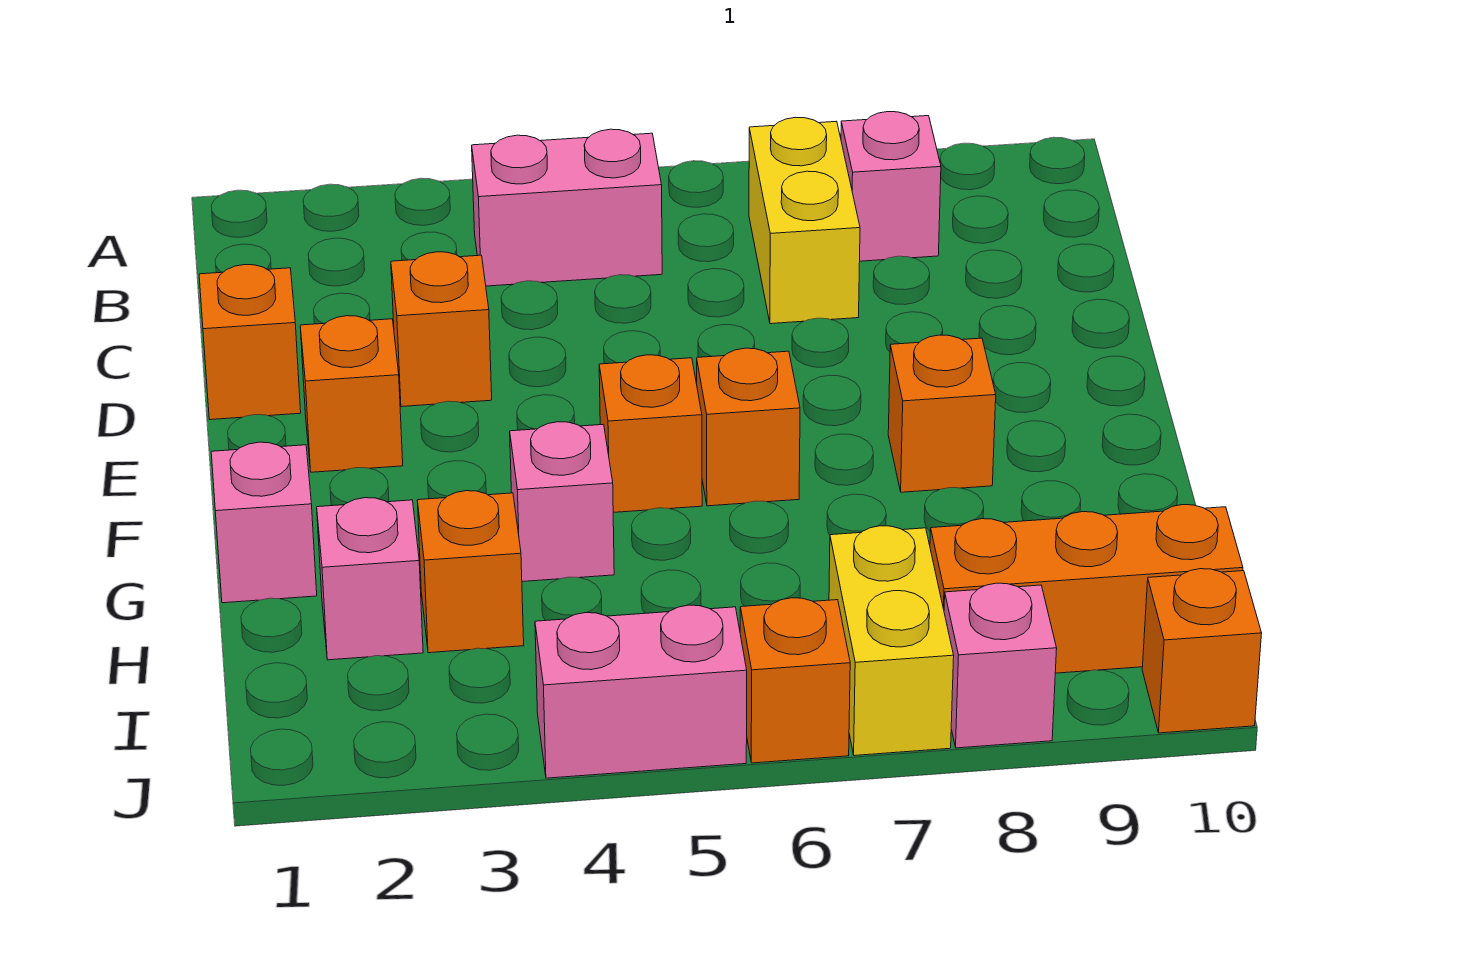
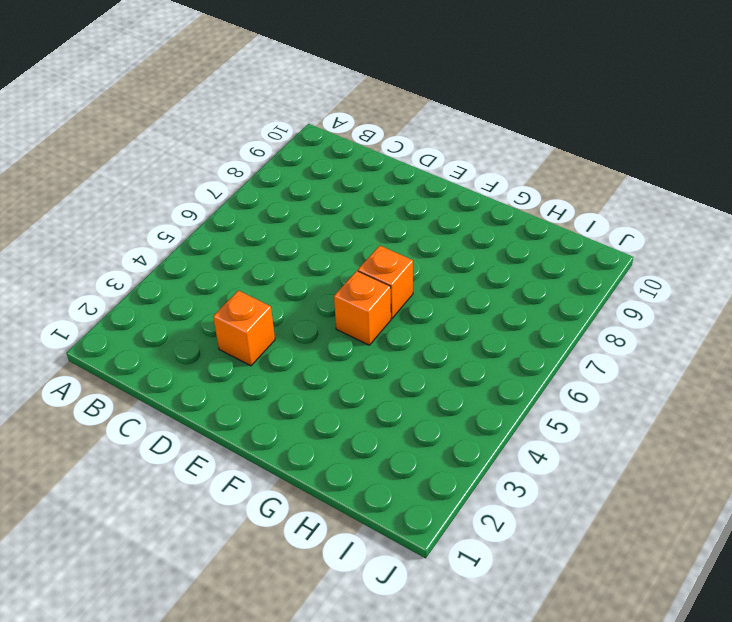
none -> pink brick B4:B5 level 1
none -> yellow brick B7:C7 level 1
none -> pink brick B8 level 1

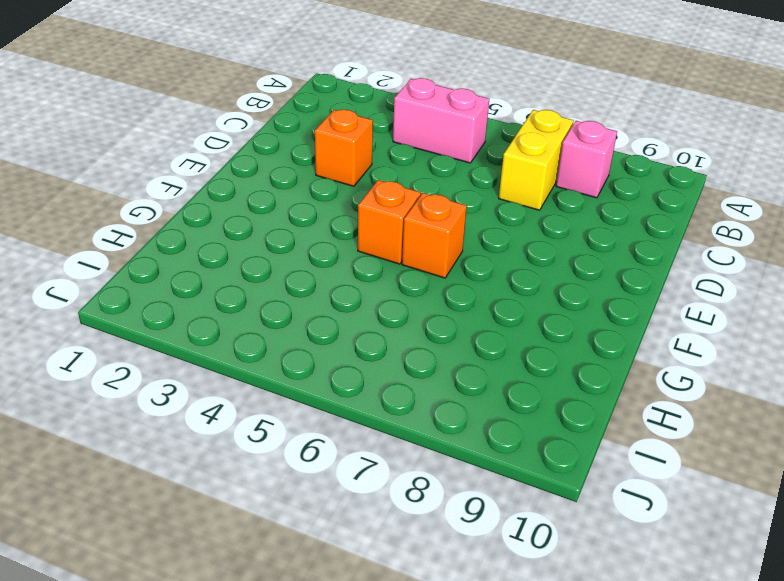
none -> orange brick D1 level 1
none -> orange brick E2 level 1
none -> orange brick F8 level 1

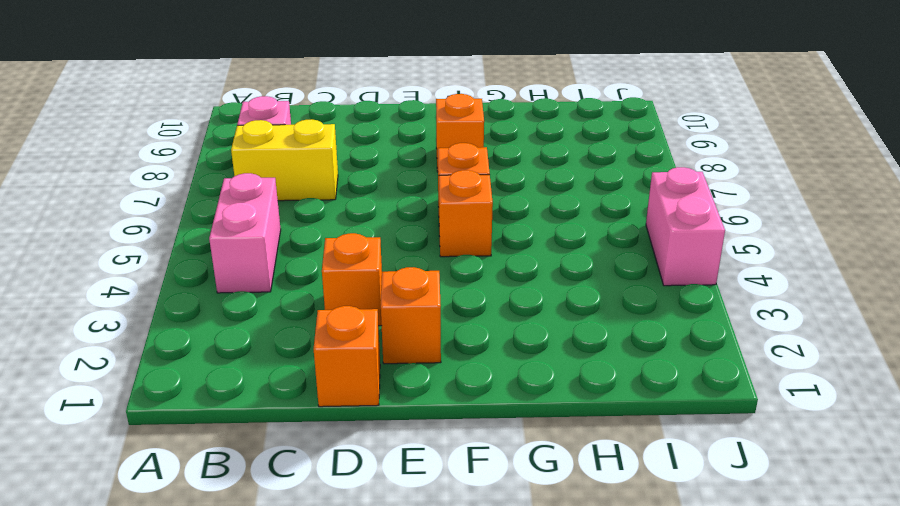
none -> pink brick G1 level 1
none -> pink brick G4 level 1
none -> pink brick H2 level 1

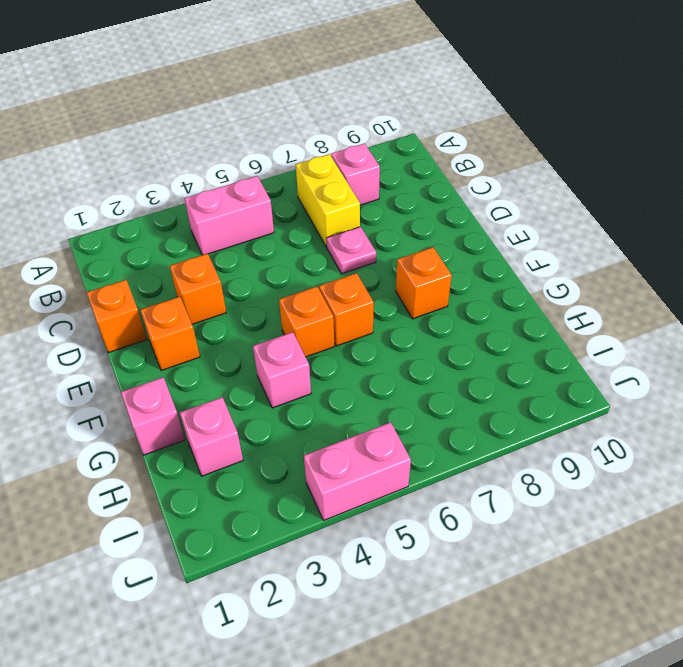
pink plate D7 level 1 -> none
none -> orange brick H3 level 1
none -> yellow brick I7:J7 level 1
none -> orange brick I8:I10 level 1

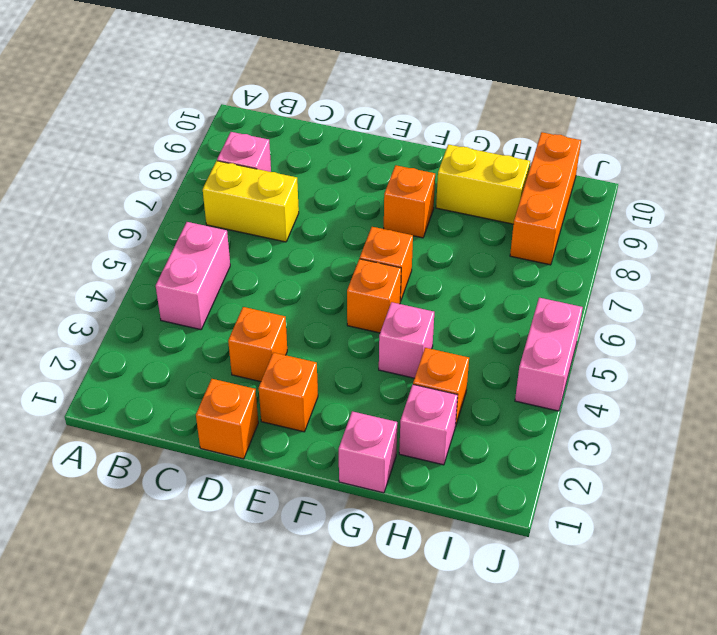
yellow brick G9:H9 level 1 -> yellow brick I7:J7 level 1
none -> orange brick J6 level 1
none -> pink brick J8 level 1
none -> orange brick J10 level 1

